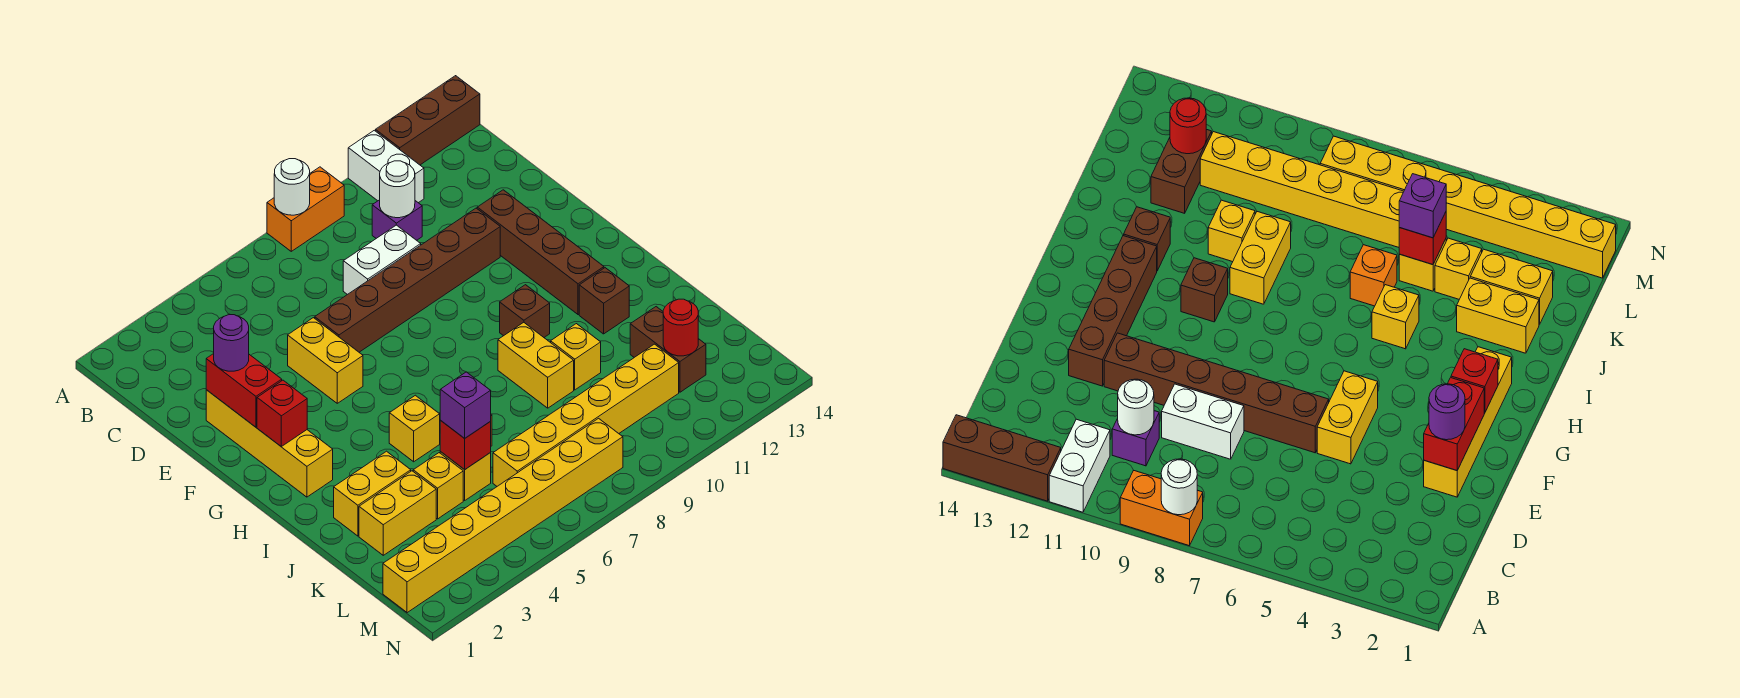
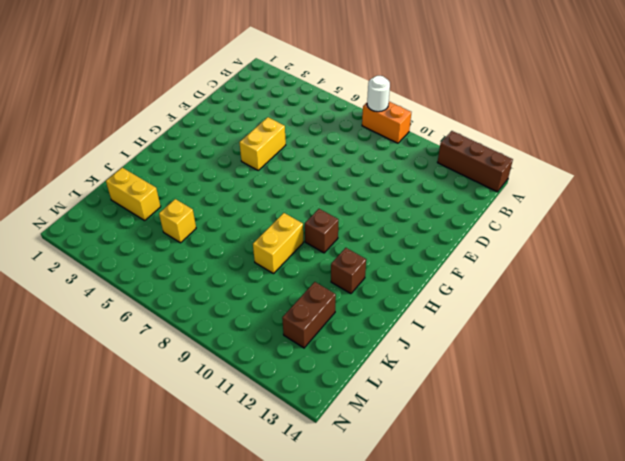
none -> white brick A11:B11 level 1
none -> purple brick C10 level 1
none -> white brick D8:D9 level 1
none -> yellow brick E2:H2 level 1

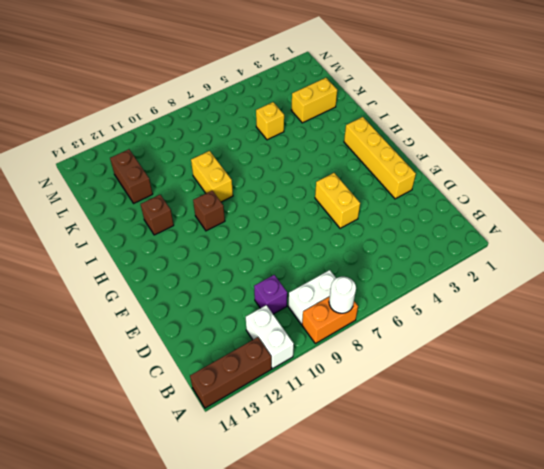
white brick B8:B9 level 1 -> white brick D8:D9 level 1
none -> brown brick E6:E11 level 1
none -> brown brick E12:H12 level 1
none -> yellow brick I5 level 1
none -> yellow brick J2:J3 level 1

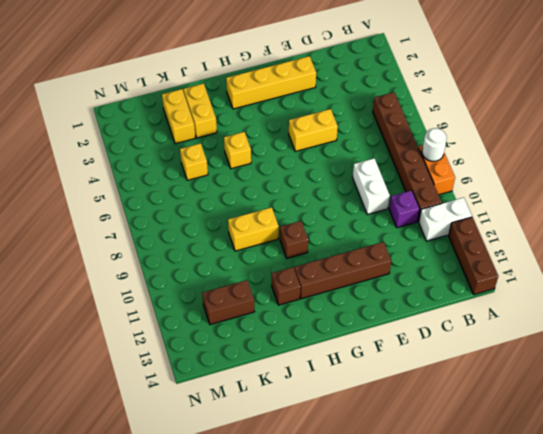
brown brick B5:B10 level 1 -> brown brick E6:E11 level 1
none -> orange brick J6 level 1
none -> yellow brick J10 level 1
none -> yellow brick K4 level 1
none -> yellow brick L6:L11 level 1

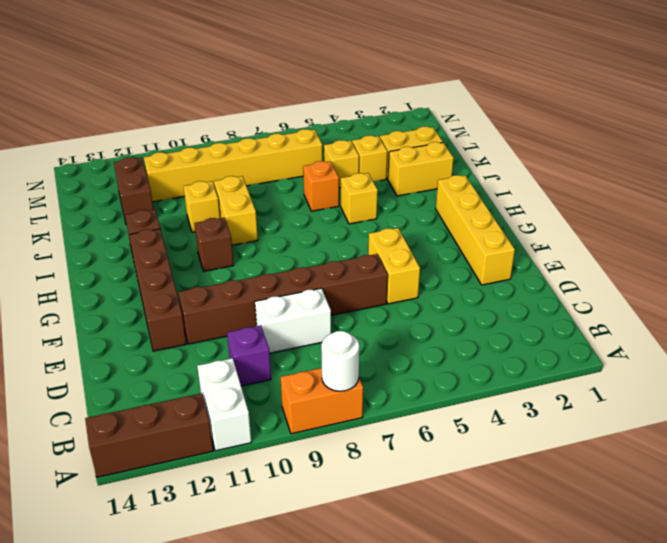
none -> yellow brick M1:M8 level 1
none -> white round brick C10 level 2
none -> red brick E2:F2 level 2
none -> red brick G2 level 2

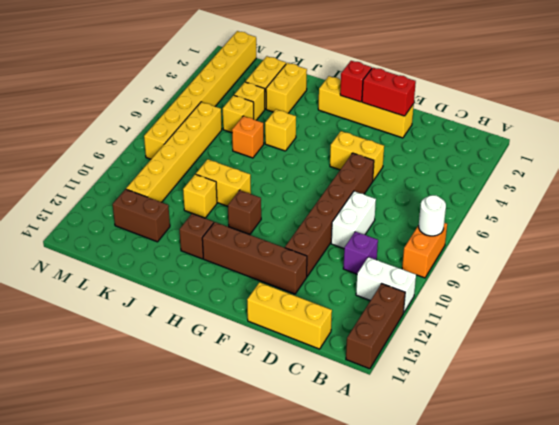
yellow brick C14:E14 level 1 -> none
none -> white round brick C10 level 2
none -> red brick K5 level 2
none -> red round brick L12 level 2
none -> purple round brick E2 level 3

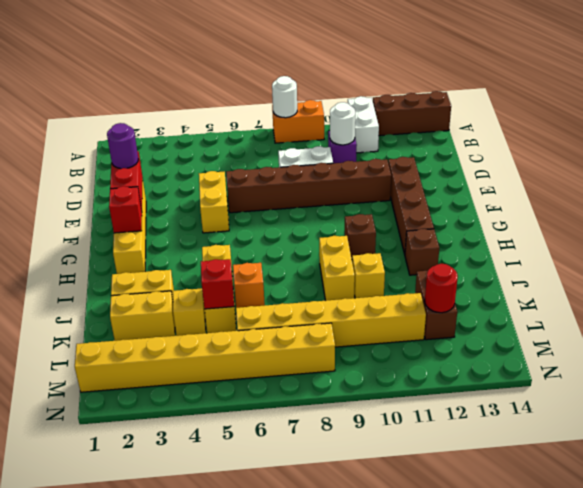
none -> purple brick K5 level 3

